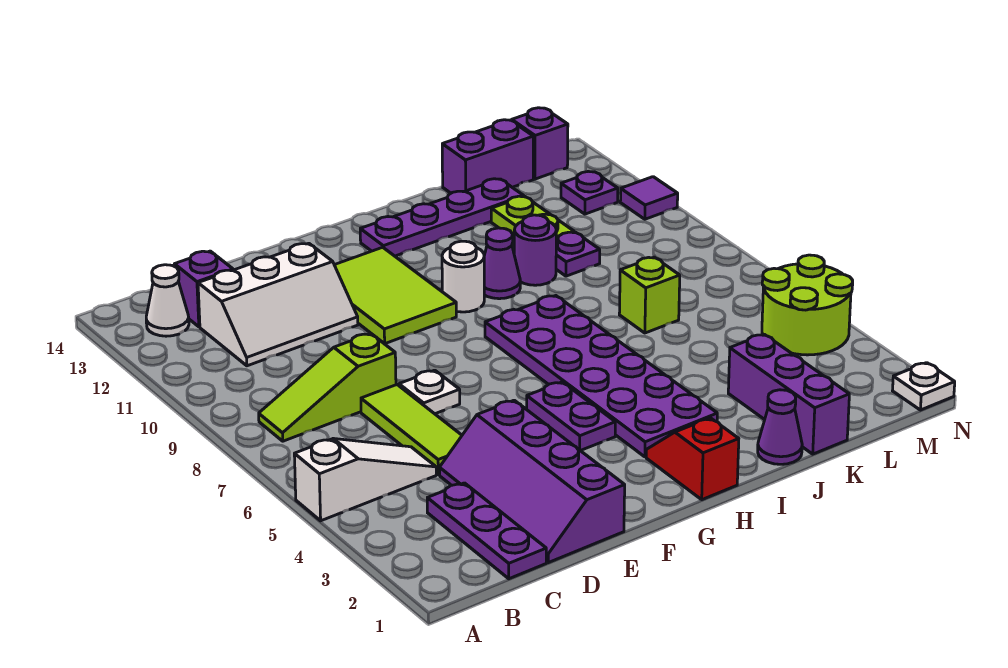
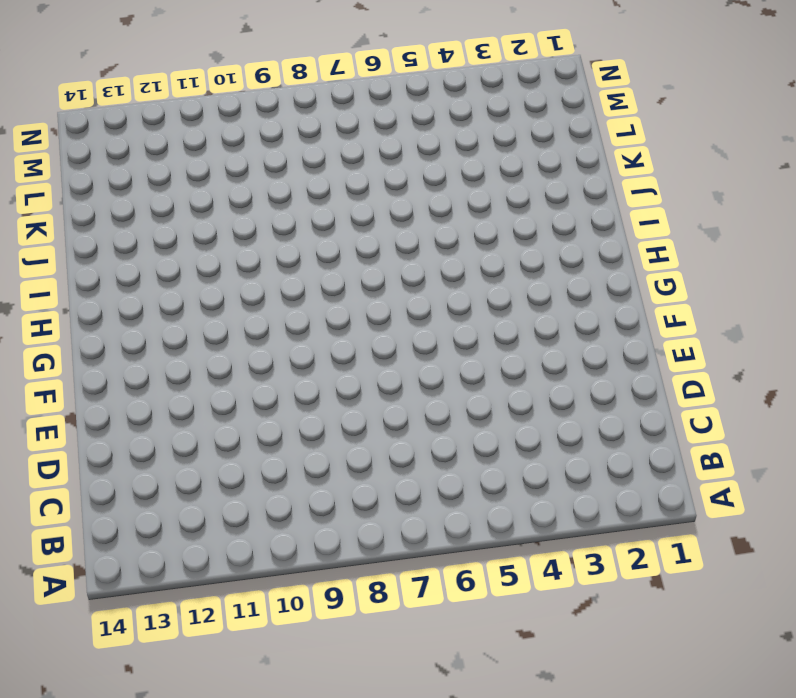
none -> white slope A5:C5 level 1 top A
none -> lime slope B8:D8 level 1 top D
none -> white cone B13 level 1

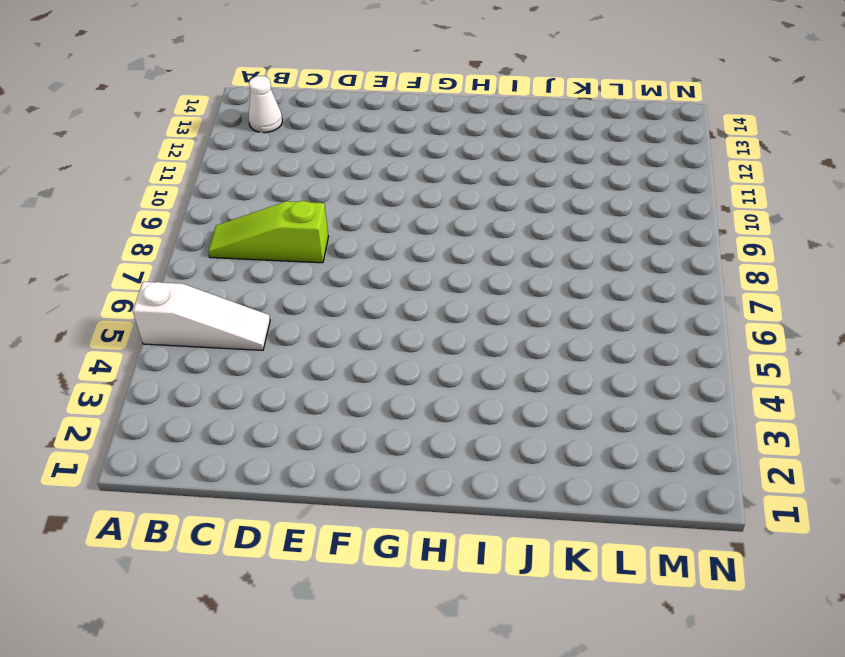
none -> purple plate C1:C3 level 1
none -> white slope C11:E12 level 1 top 12
none -> purple brick C13 level 1

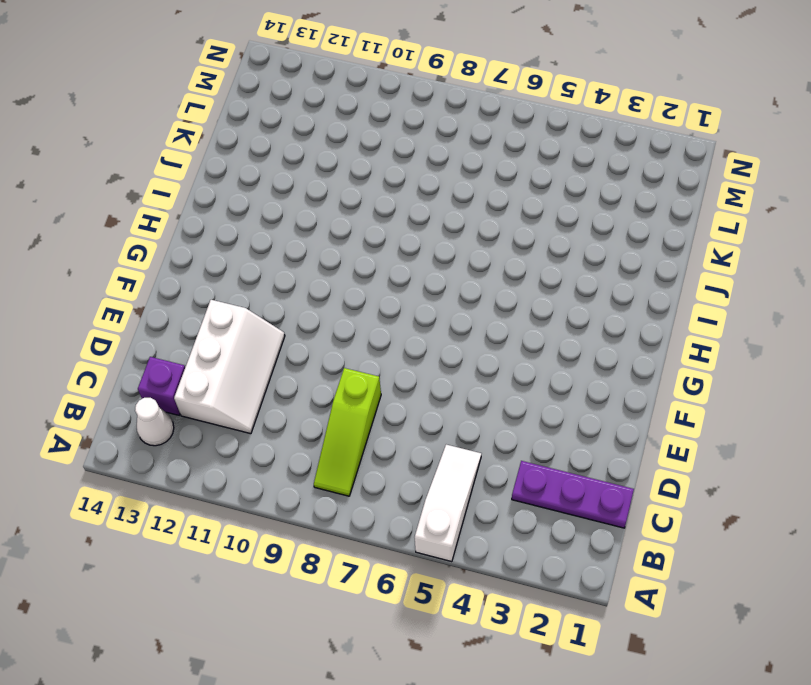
none -> purple slope D1:E4 level 1 top E
none -> lime tile D5:D7 level 1
none -> white plate E7 level 1

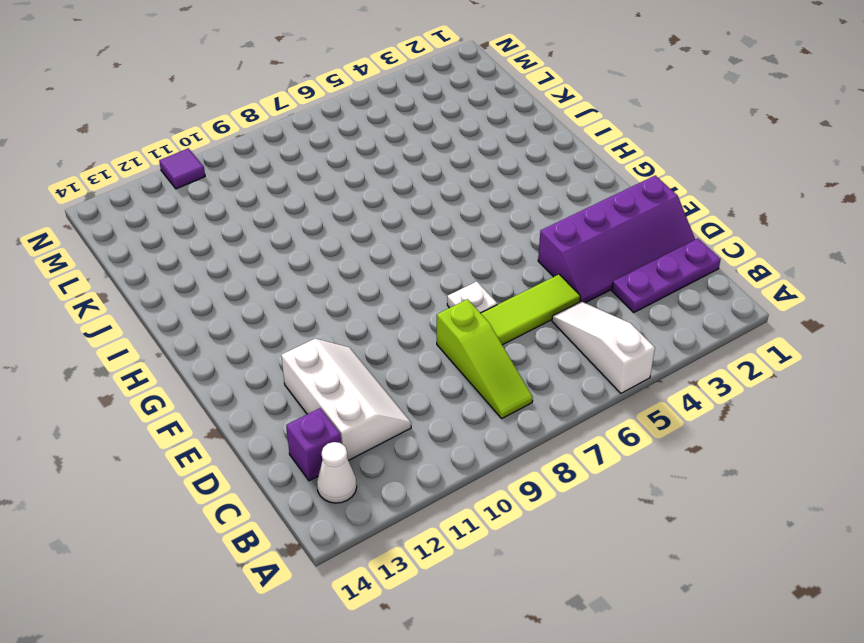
none -> lime tile F10:G12 level 1
none -> purple plate G4:G5 level 1
none -> red slope H1:H2 level 1 top 1

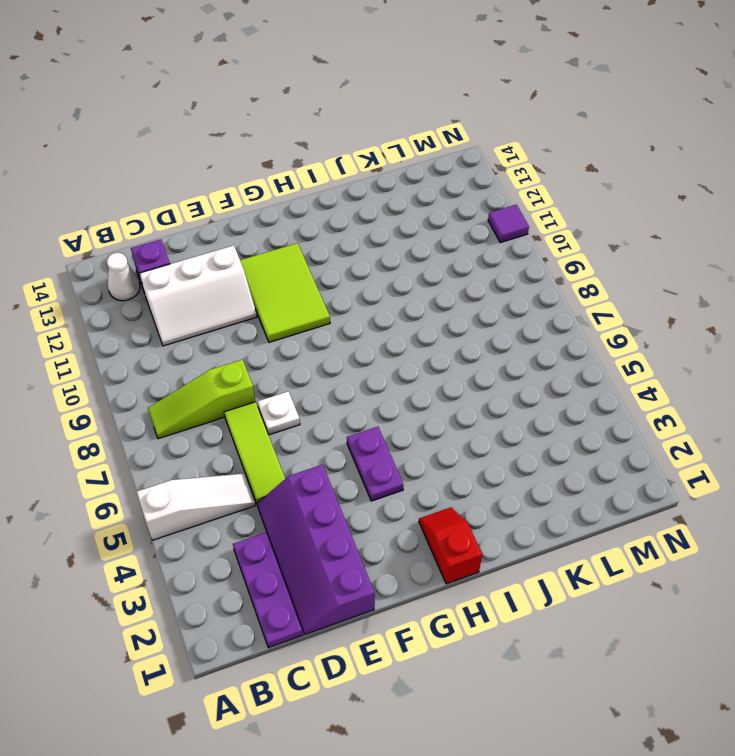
none -> purple plate H3:I8 level 1
none -> white round brick H10 level 1
none -> purple plate H13:K13 level 1

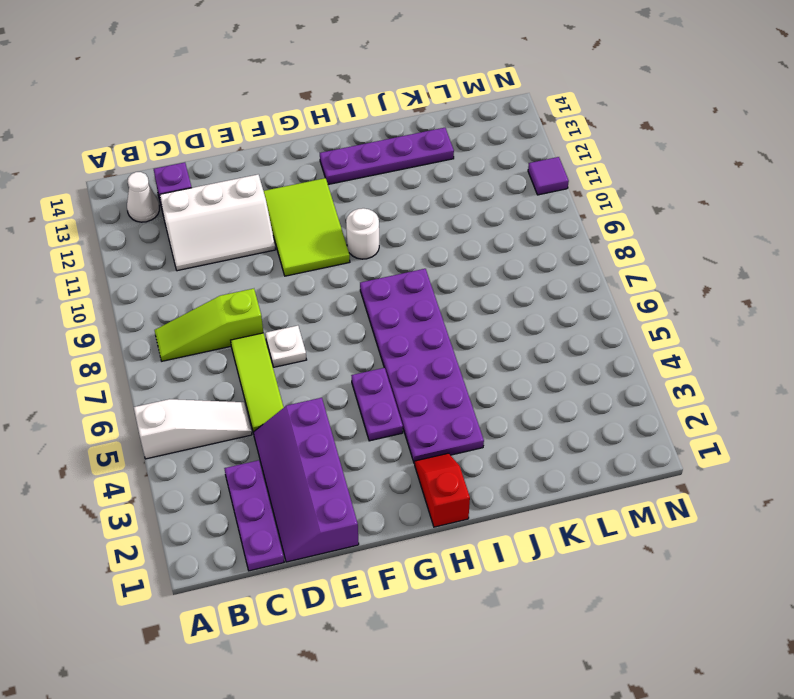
none -> purple cone I10 level 1
none -> purple cone J1 level 1
none -> purple round brick J10 level 1

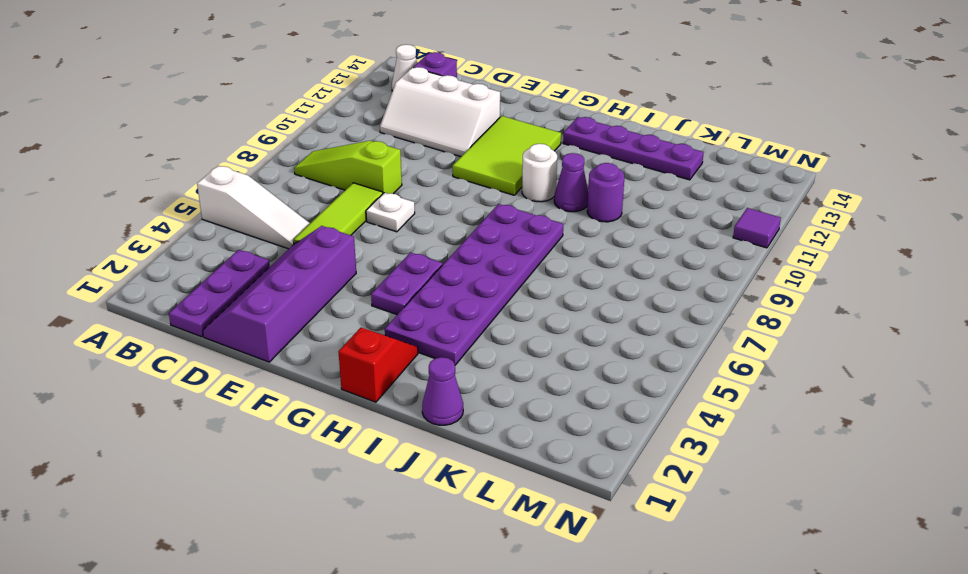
none -> purple brick K1:K3 level 1
none -> lime brick K7 level 1
none -> purple plate K10 level 1

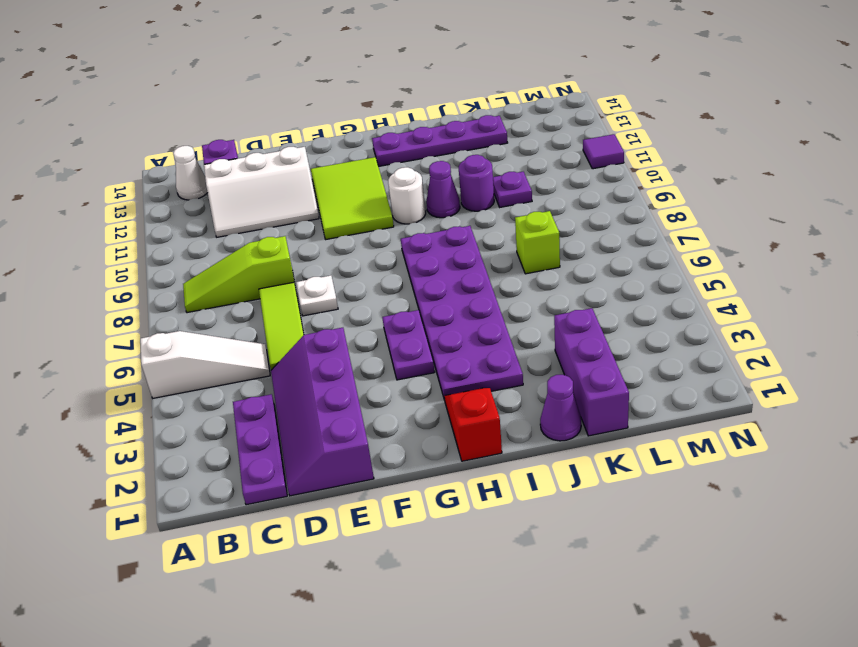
none -> lime plate K11:K12 level 1
none -> purple brick K14:L14 level 1
none -> lime round brick M4:N5 level 1

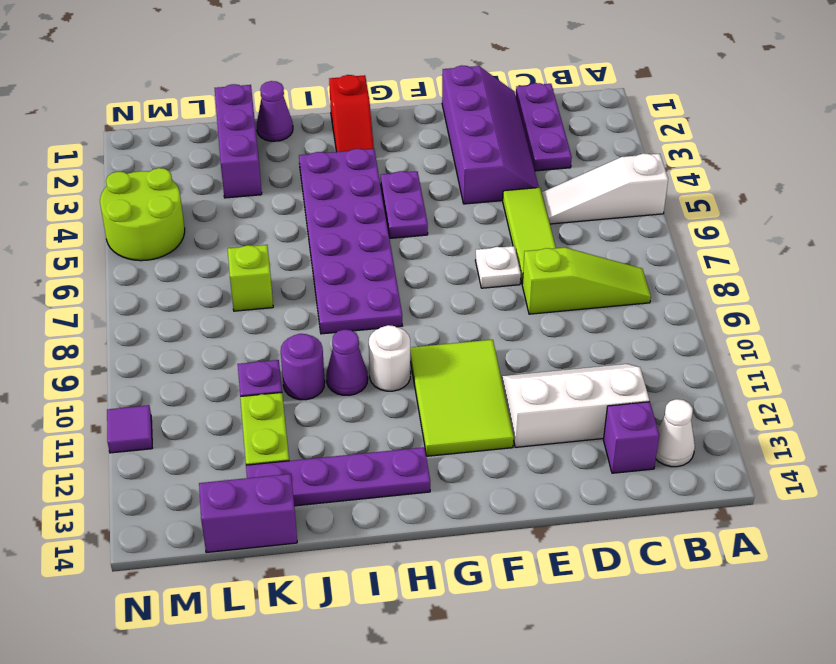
none -> purple plate M12 level 1
none -> purple brick M14 level 1
none -> white plate N1 level 1

